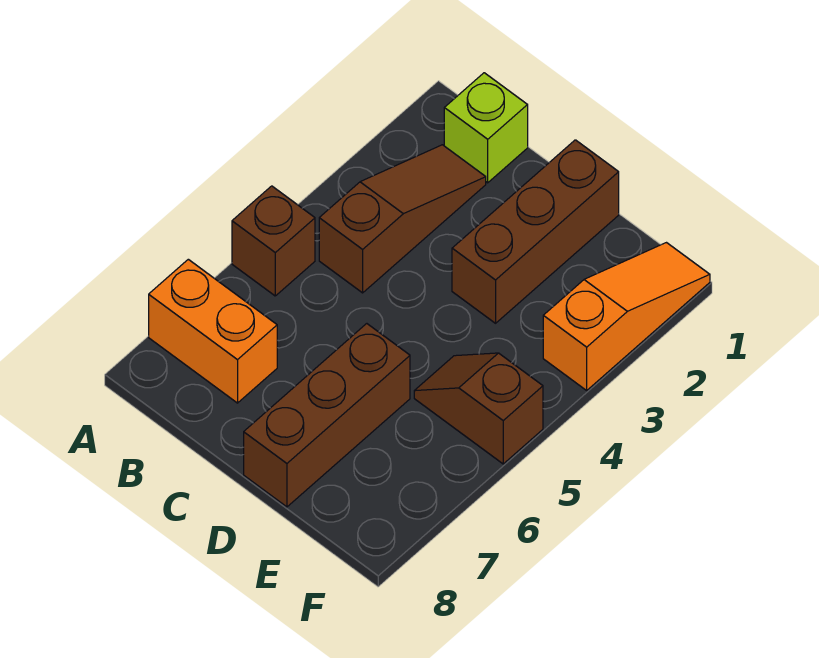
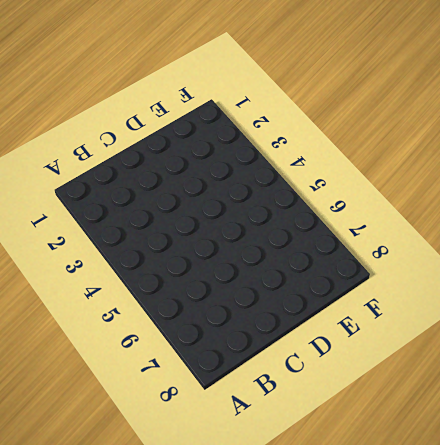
none -> brown brick A5 level 1
none -> orange brick A7:B7 level 1

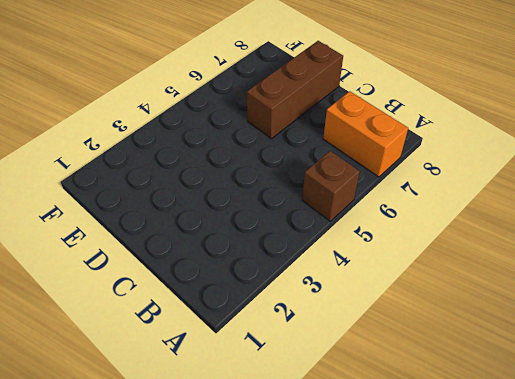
none -> lime brick B1 level 1
none -> brown slope B2:B4 level 1 top 4

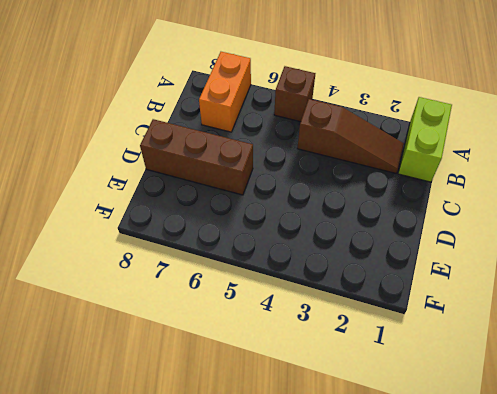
lime brick A1:B1 level 1 -> lime brick B1 level 1
none -> brown brick D1:D3 level 1
none -> brown slope E5:F5 level 1 top F

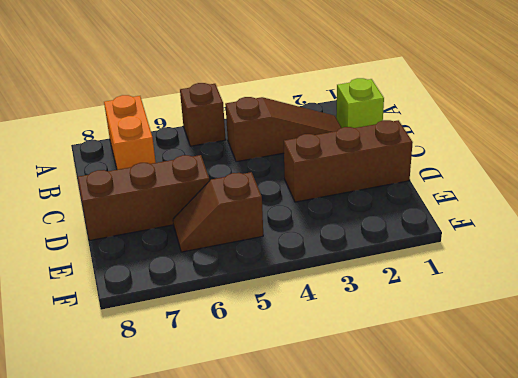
brown slope E5:E6 level 1 top 5 -> brown slope E5:F5 level 1 top F
none -> orange slope F1:F3 level 1 top 3

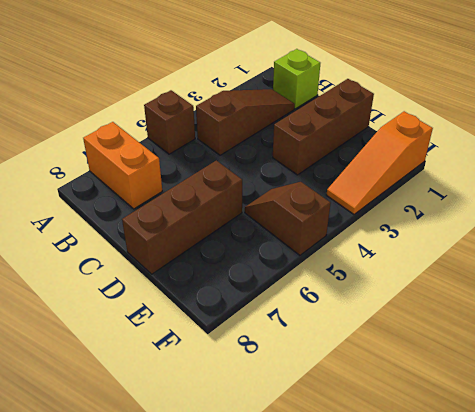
orange slope F1:F3 level 1 top 1 -> orange slope F1:F3 level 1 top 3

